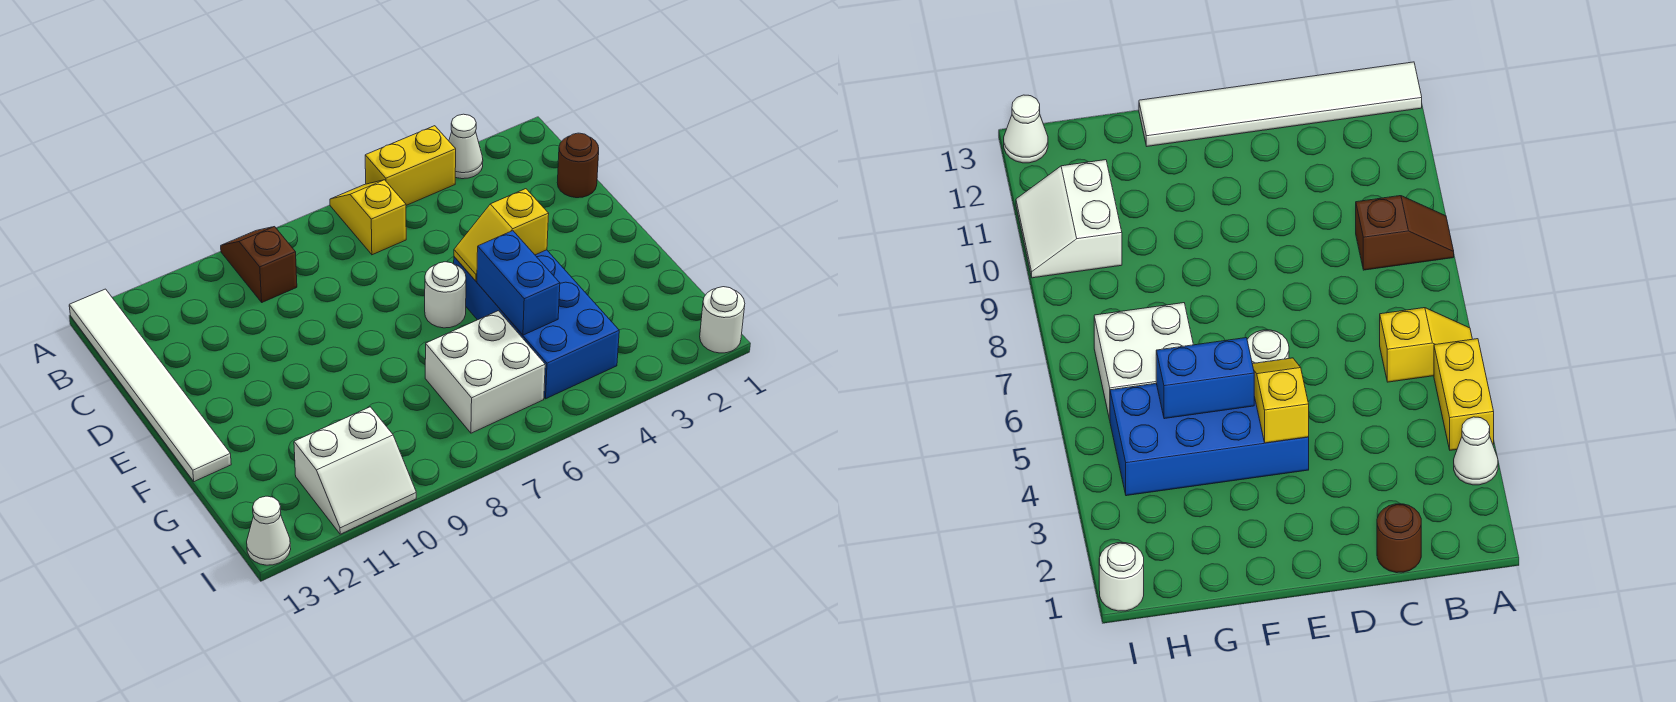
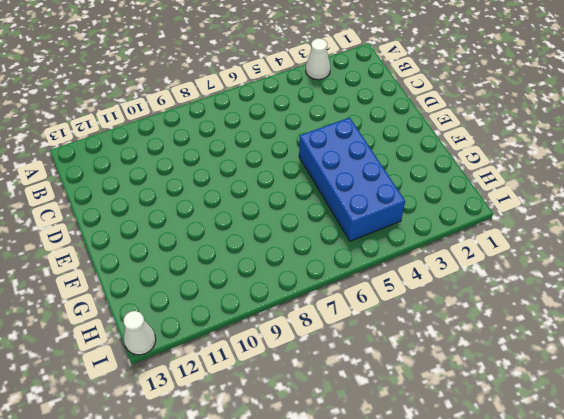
none -> yellow brick A4:A5 level 1
none -> yellow slope A6:B6 level 1 top B
none -> brown slope A9:B9 level 1 top B

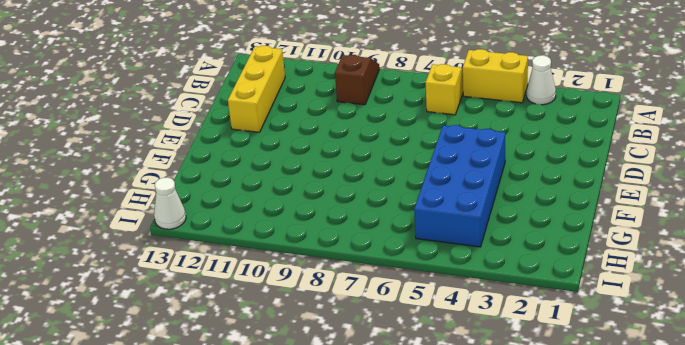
yellow brick B12:D12 level 1 -> none
none -> white tile A13:F13 level 1
none -> brown round brick C1 level 1
none -> white round brick E6 level 1

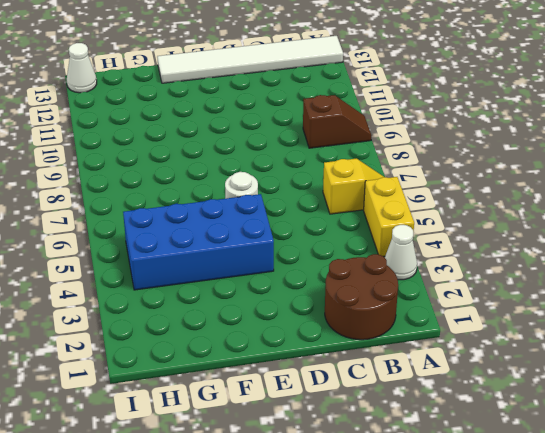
brown round brick B1:C2 level 1 -> brown round brick C1 level 1
none -> white brick G6:H7 level 1
none -> white slope H10:I11 level 1 top H
none -> white round brick I1 level 1

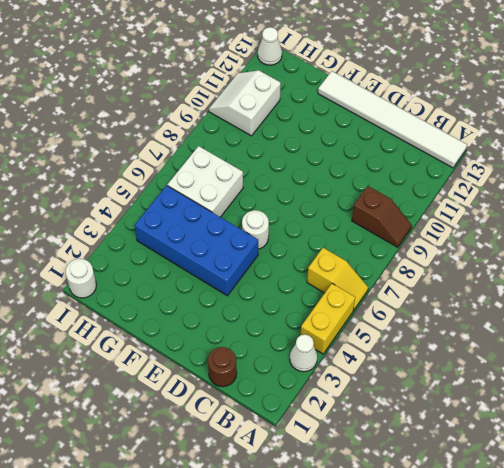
none -> yellow slope E4:E5 level 2 top 4
none -> blue brick F5:G5 level 2

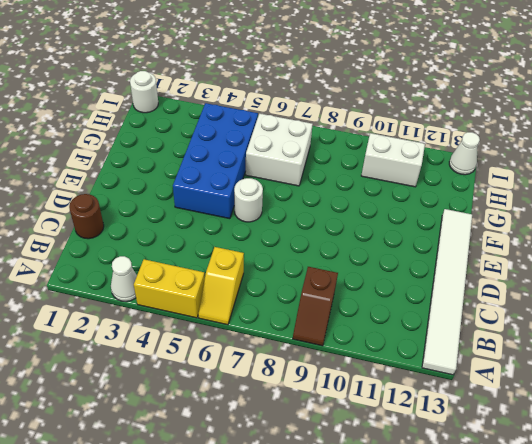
none -> yellow slope E4:E5 level 2 top 4
none -> blue brick F5:G5 level 2

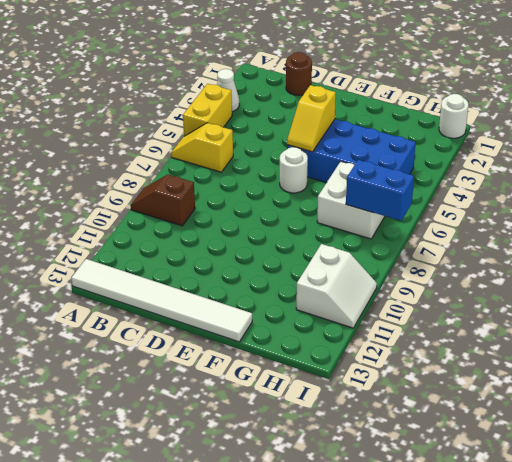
blue brick H7:I7 level 2 -> blue brick F5:G5 level 2
none -> white cone I13 level 1

